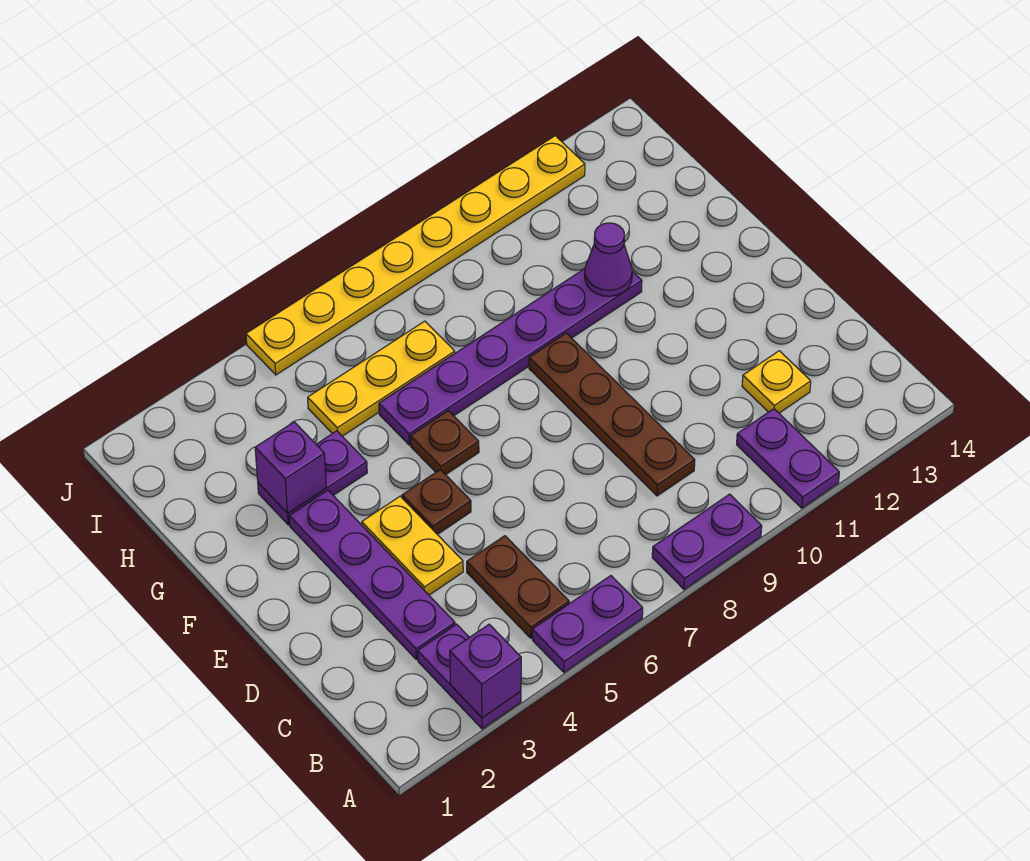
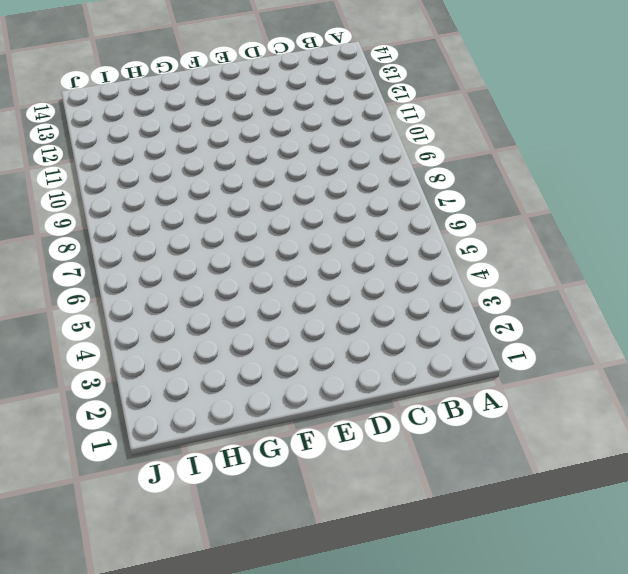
none -> purple plate A3:B3 level 1
none -> purple plate A5:A6 level 1
none -> purple plate A8:A9 level 1

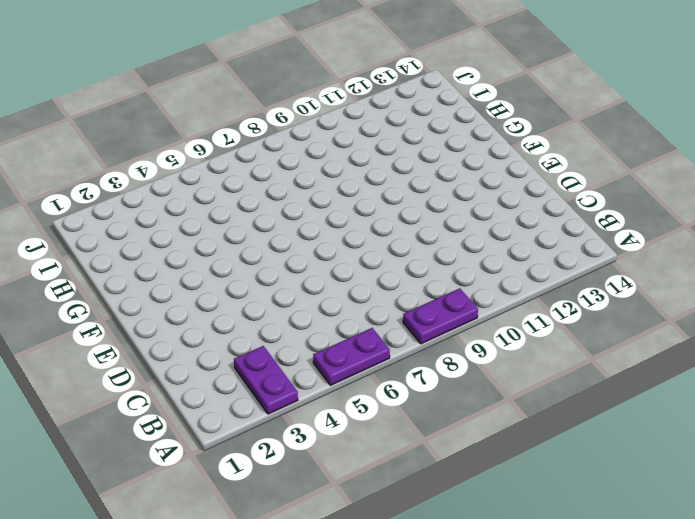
none -> purple plate A11:B11 level 1
none -> brown plate B5:C5 level 1
none -> purple plate C3:F3 level 1

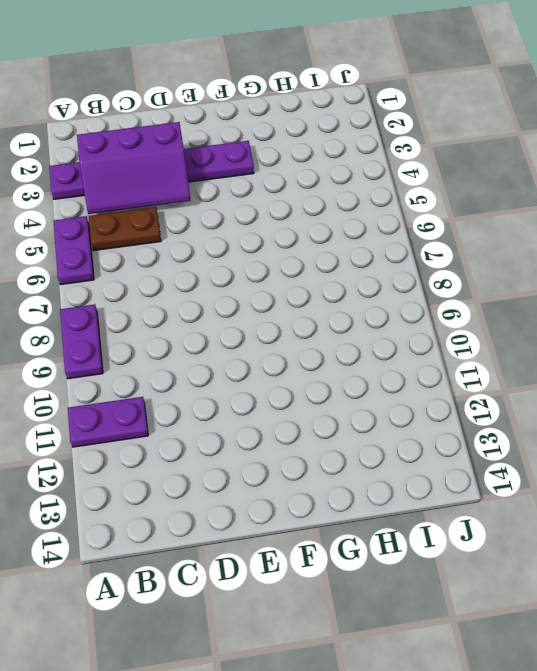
purple slope B3:D4 level 2 top 3 -> none
none -> brown plate C9:F9 level 1
none -> yellow plate C12 level 1
none -> yellow plate D4:E4 level 1

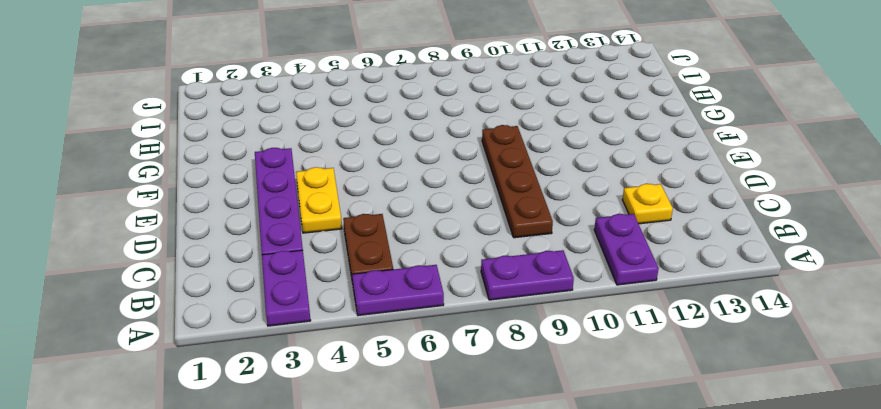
none -> brown plate E5 level 1
none -> brown plate F6 level 1
none -> purple plate G3:G4 level 1

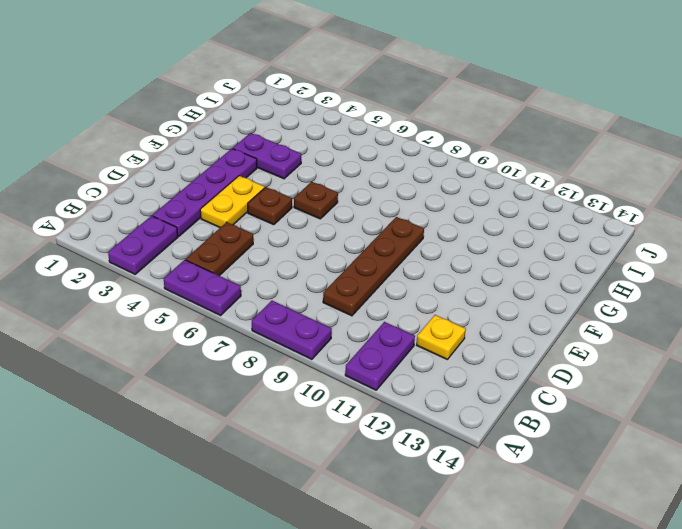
none -> purple plate G6:G11 level 1
none -> yellow plate H5:H7 level 1
none -> yellow plate J5:J12 level 1

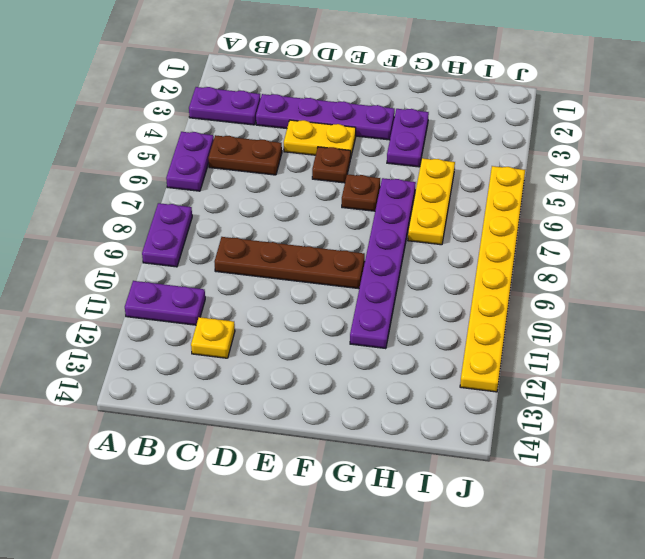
none -> purple brick A3 level 2
none -> purple brick G3 level 2
none -> purple cone G11 level 2

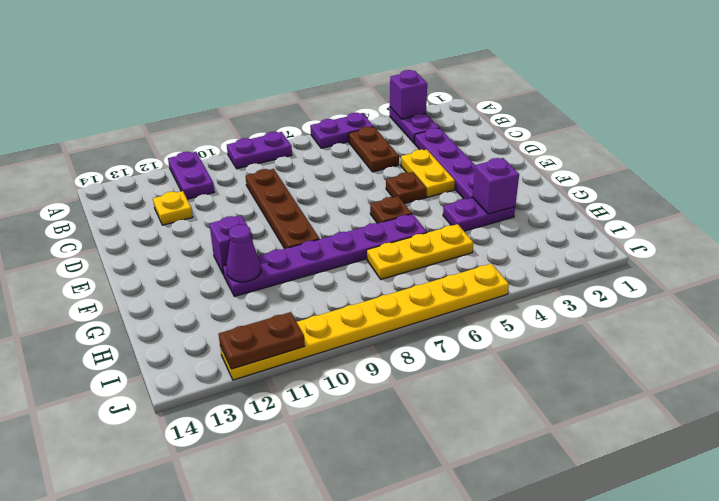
purple brick F11 level 1 -> none
brown plate J11:J12 level 2 -> none

